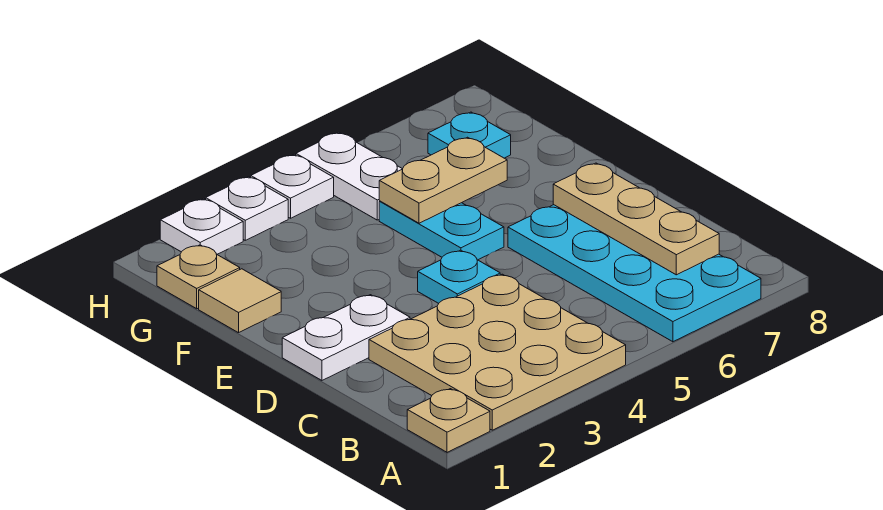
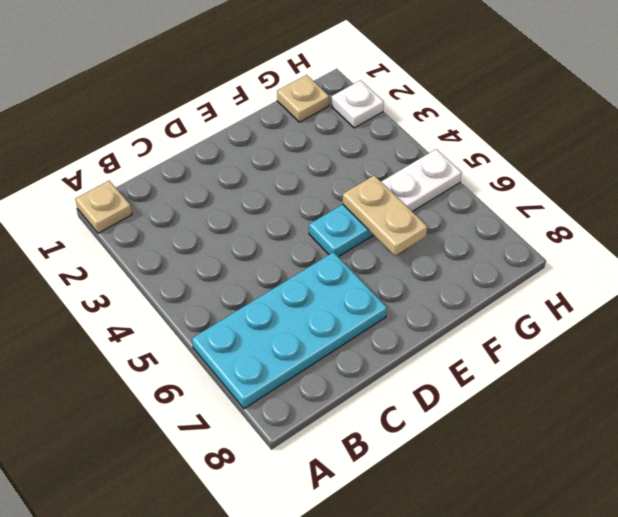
none -> tan plate A2:C4 level 1
none -> white plate D1:D2 level 1
none -> cyan plate D4 level 1

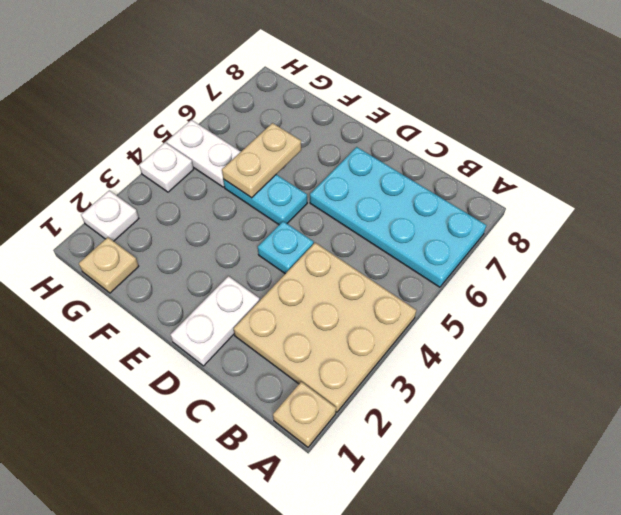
none -> tan tile F1 level 1
none -> cyan plate G7 level 1
none -> white plate H3 level 1

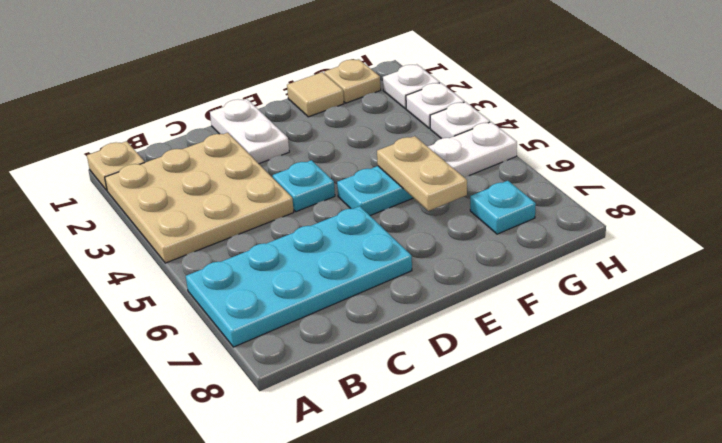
none -> tan plate B7:D7 level 2

